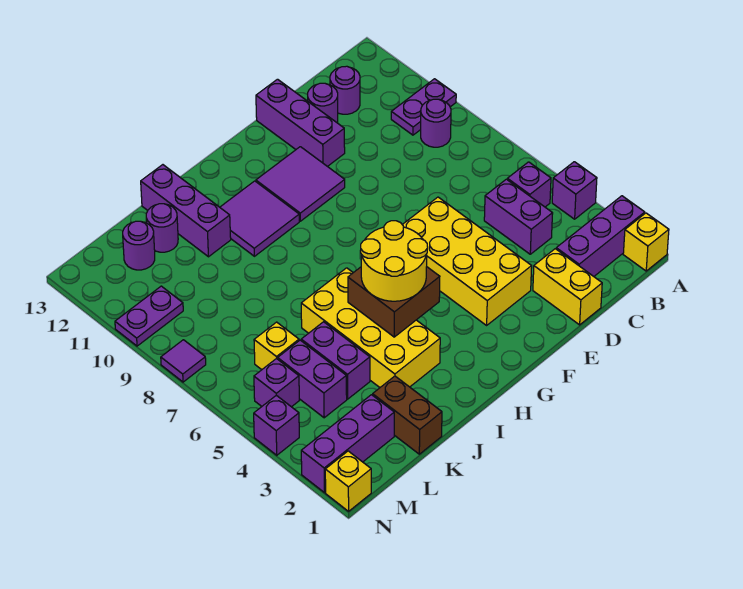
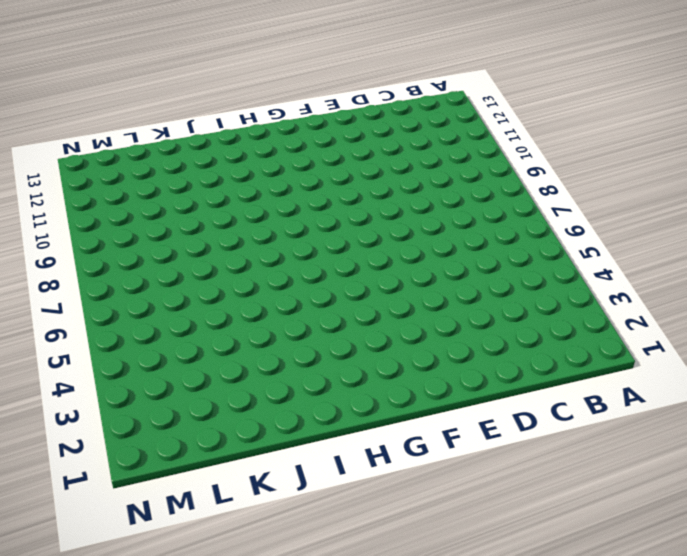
none -> yellow brick A1 level 1
none -> purple brick A2:C2 level 1
none -> purple brick A4 level 1
none -> purple plate A10:B10 level 1

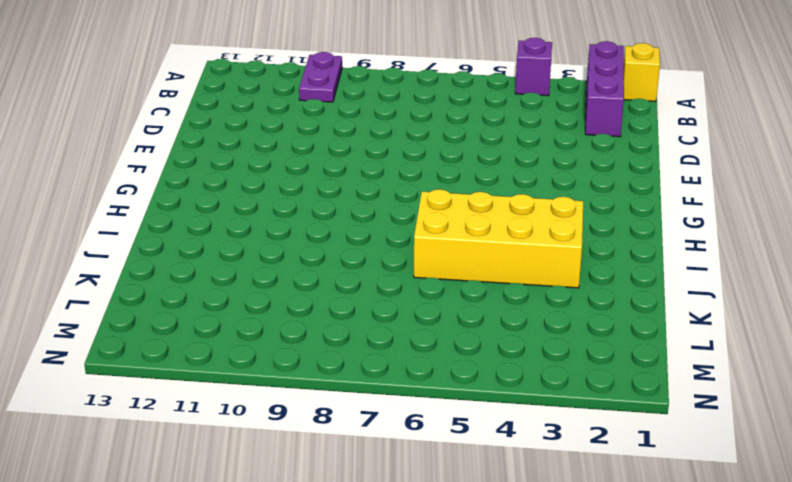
none -> purple brick B5 level 1
none -> purple round brick B9 level 1
none -> purple brick C4:C5 level 1
none -> purple round brick C12 level 1

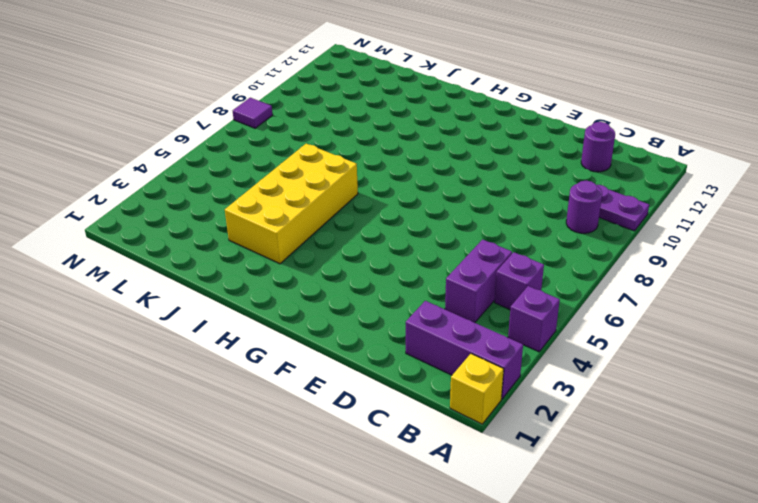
none -> yellow brick D1:D2 level 1
none -> purple round brick D12 level 1
none -> yellow brick E3:F6 level 1
none -> purple brick E11:E13 level 1

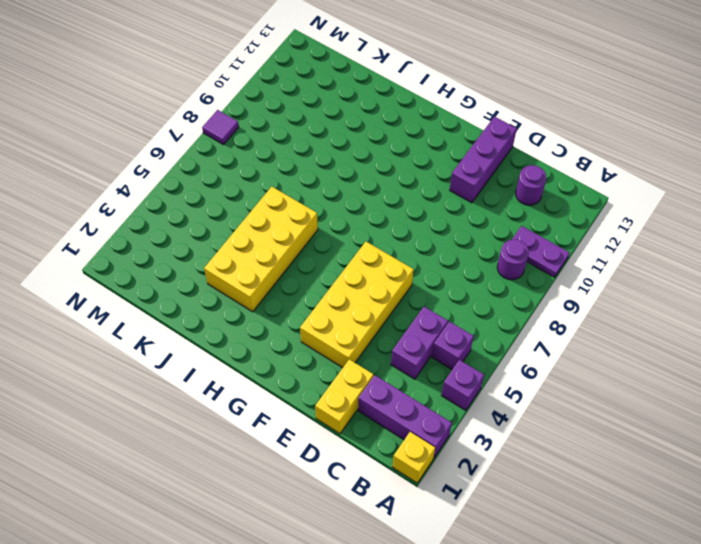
none -> purple round brick D12 level 1
none -> purple tile F10:G11 level 1
none -> purple tile H10:I11 level 1
none -> purple brick J11:J13 level 1

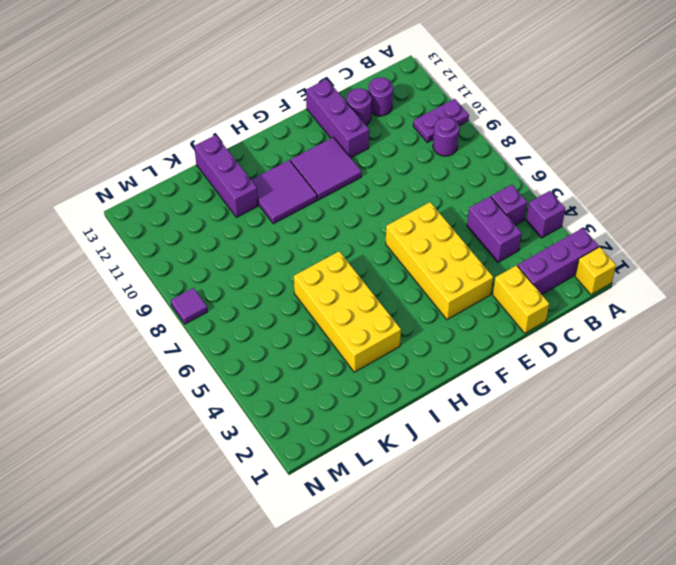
none -> brown brick K1:K2 level 1
none -> purple brick K4:K5 level 1
none -> purple round brick K12 level 1
none -> purple brick L2:N2 level 1

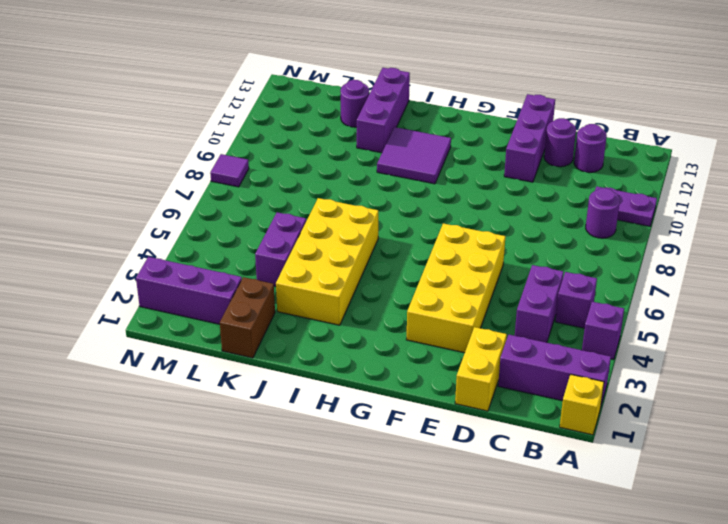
none -> purple tile F10:G11 level 1
none -> purple brick L4:L5 level 1
none -> yellow brick L6 level 1
none -> purple round brick L12 level 1

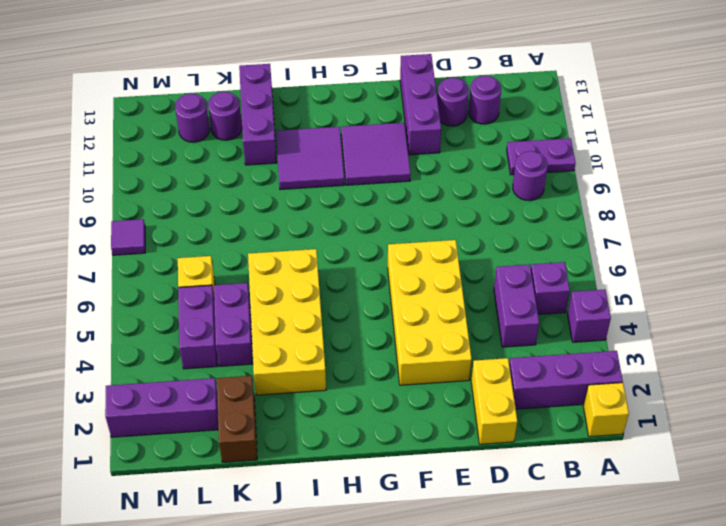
none -> purple brick M5 level 1
none -> purple plate M10:N10 level 1
none -> yellow brick N1 level 1
none -> purple brick N4 level 1

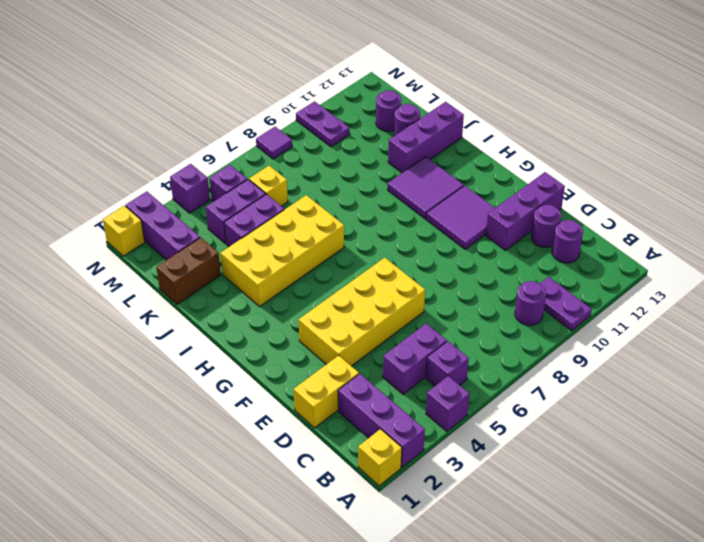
none -> brown brick H4:I5 level 2
none -> yellow round brick H4:I5 level 3

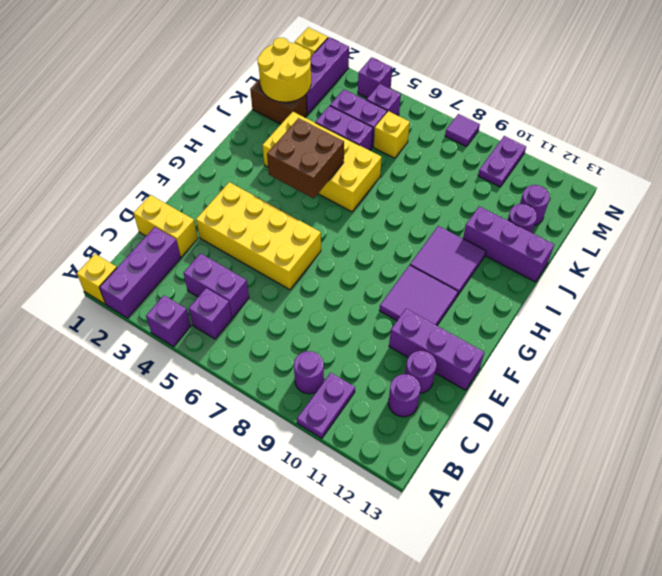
yellow round brick K1:L2 level 2 -> yellow round brick H4:I5 level 3

